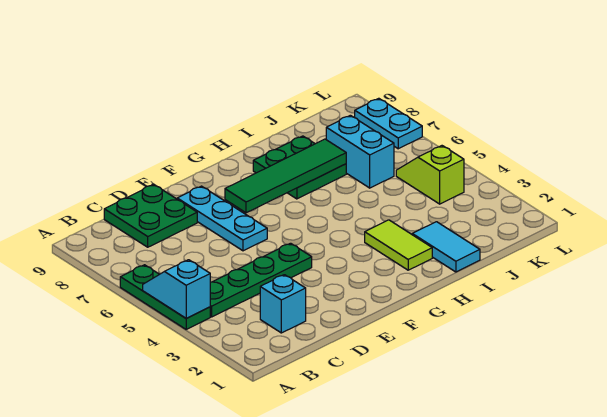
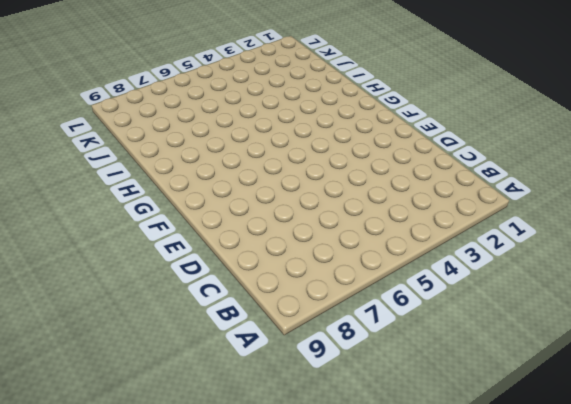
none -> green plate A4:A6 level 1
none -> green plate B4:E4 level 1
none -> cyan brick C2 level 1

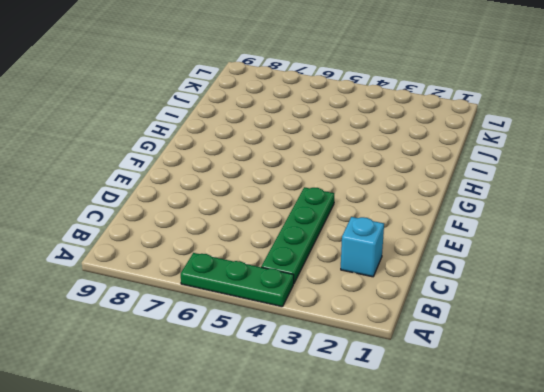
none -> green plate C8:D9 level 1
none -> cyan plate E6:E8 level 1
none -> lime tile H2:H3 level 1

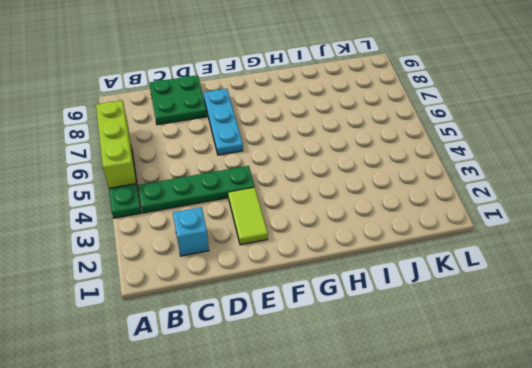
lime brick A5:A7 level 2 -> cyan slope A4:A5 level 2 top 4
lime tile E2:E3 level 1 -> lime tile H2:H3 level 1
none -> green plate H7:I8 level 1
none -> cyan tile I1:I2 level 1
none -> cyan brick J6:J7 level 1

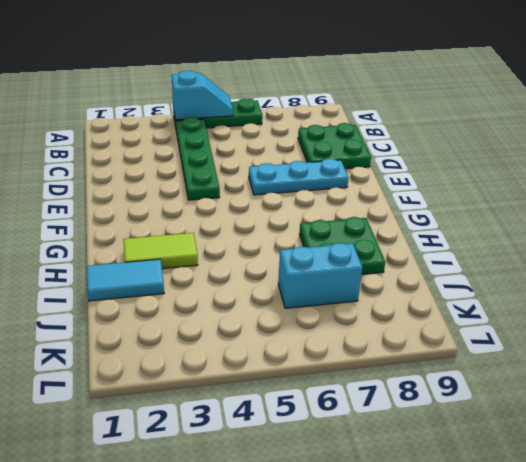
none -> cyan brick C2 level 1
none -> lime slope K4:K5 level 1 top 4
none -> cyan plate L7:L8 level 1

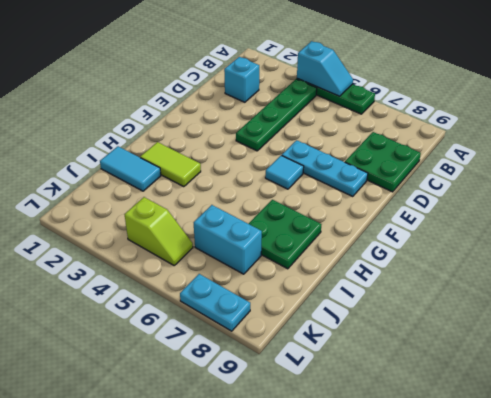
cyan tile F6 level 1 -> none
none -> green tile F7:I7 level 2

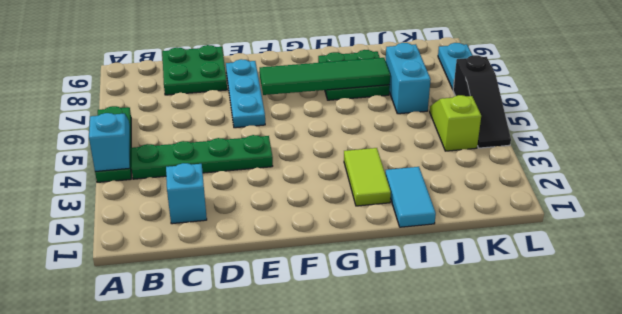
black slope L4:L6 level 1 top 6 -> none

